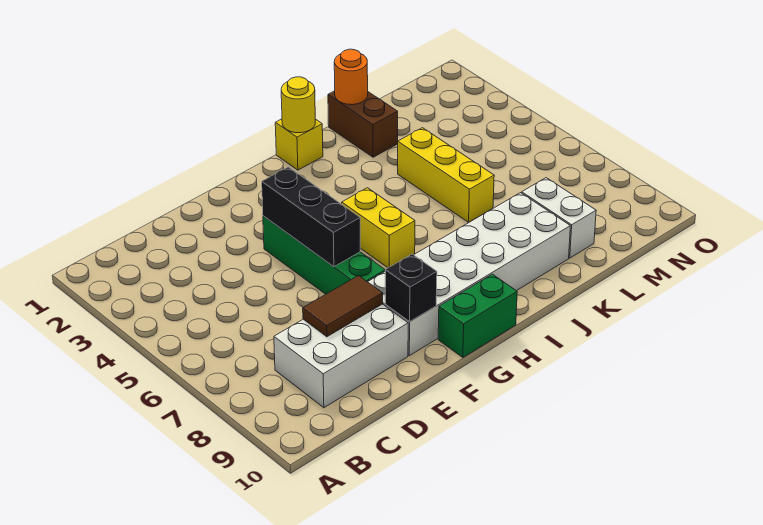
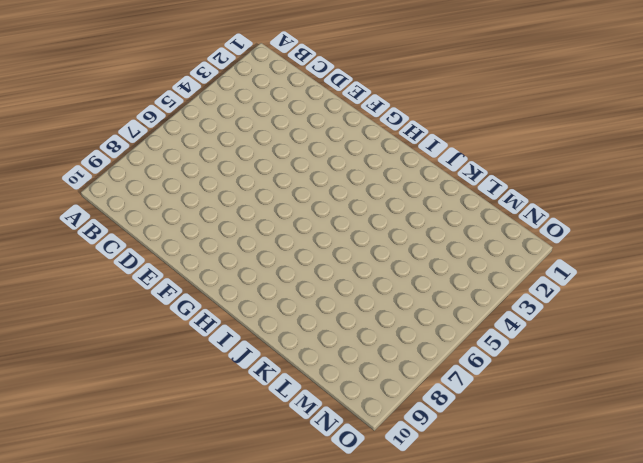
none -> white brick C8:E9 level 1
none -> green brick F4:F7 level 1
none -> white brick F8:K9 level 1

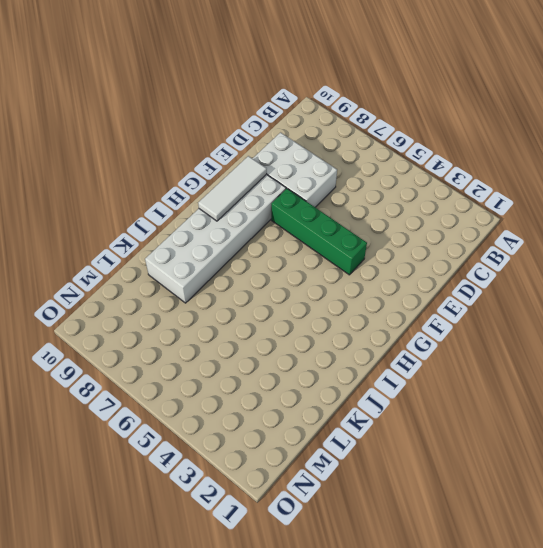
white brick D7:E9 level 1 -> white brick C8:E9 level 1
white tile F9:H9 level 2 -> black brick F9 level 2
none -> green brick G10:H10 level 1
none -> yellow brick H5:H6 level 1
none -> yellow brick I1 level 1

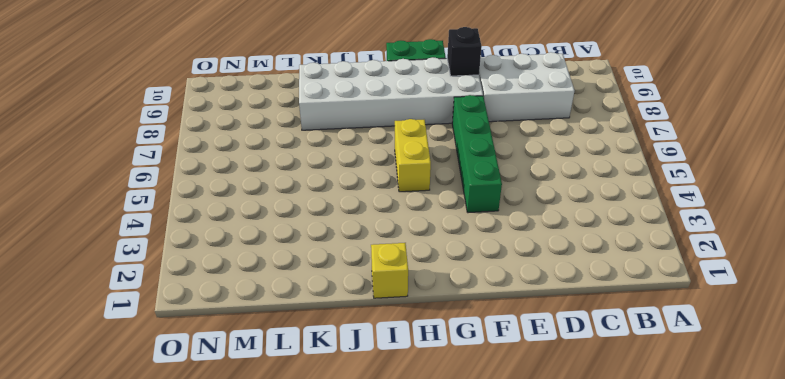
none -> brown brick K1:K2 level 1
none -> yellow brick K4:K6 level 1
none -> white brick L8:L9 level 1

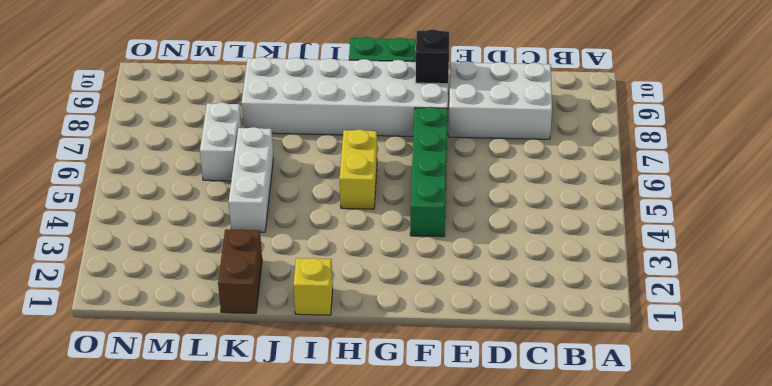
white brick K4:K6 level 1 -> yellow brick K4:K6 level 1
white brick L6:L7 level 1 -> white brick L8:L9 level 1
none -> brown tile D8:E8 level 2
none -> black brick F4:F6 level 2
none -> yellow round brick I1 level 2

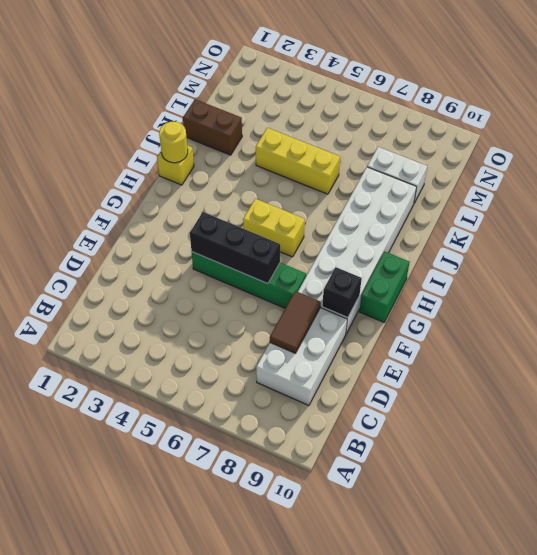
none -> orange round brick K1 level 2

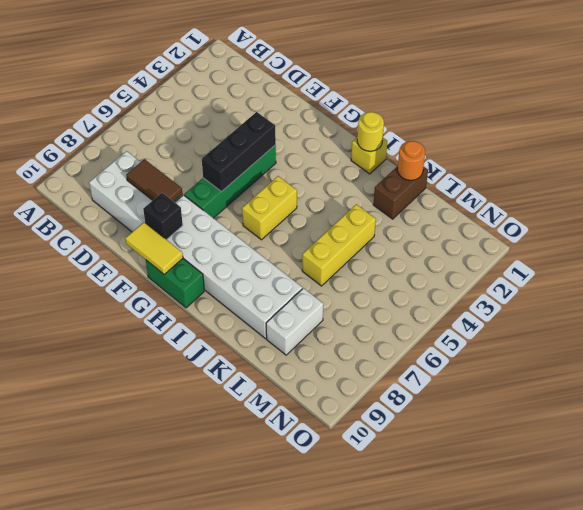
yellow tile F10:G10 level 2 -> none

